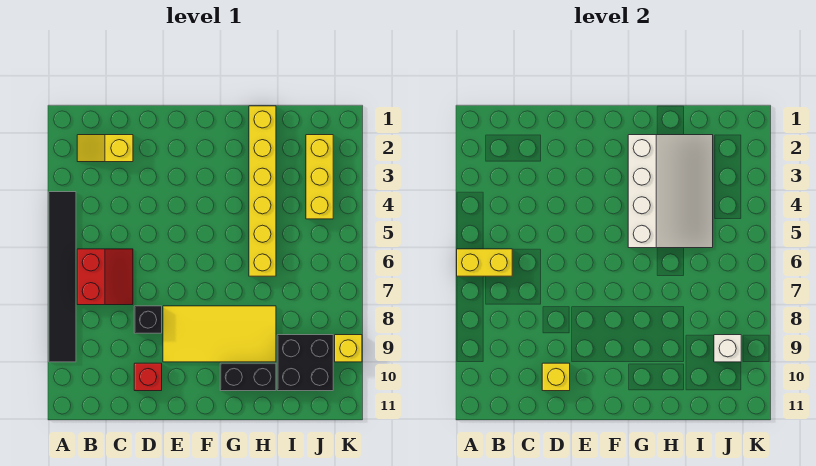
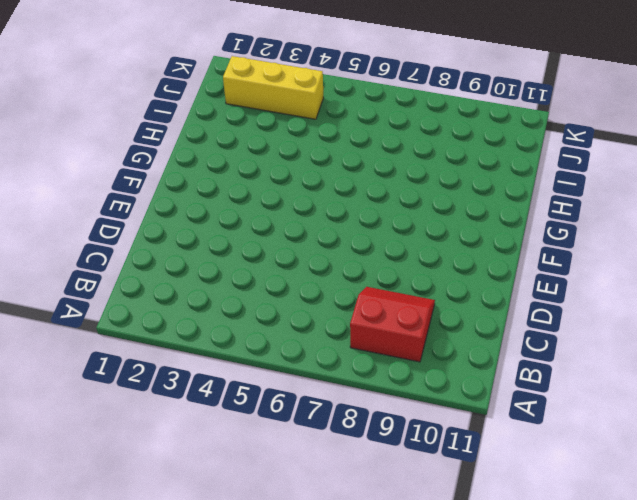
red slope B8:C9 level 1 top B -> red slope B6:C7 level 1 top B
none -> black tile A4:A9 level 1
none -> yellow slope B2:C2 level 1 top C
none -> black brick D8 level 1

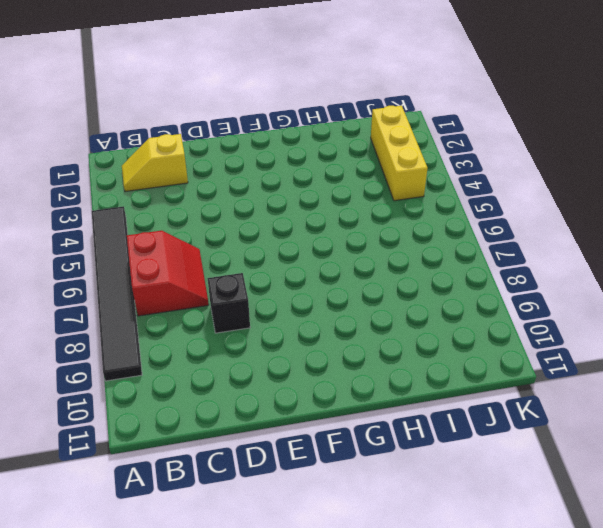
none -> red brick D10 level 1
none -> yellow tile E8:H9 level 1
none -> black brick G10:H10 level 1

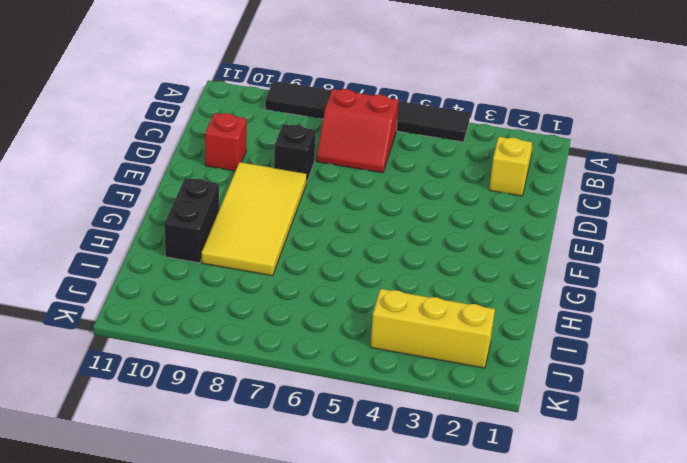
none -> yellow brick H1:H6 level 1
none -> black brick I9:J10 level 1
none -> yellow brick K9 level 1

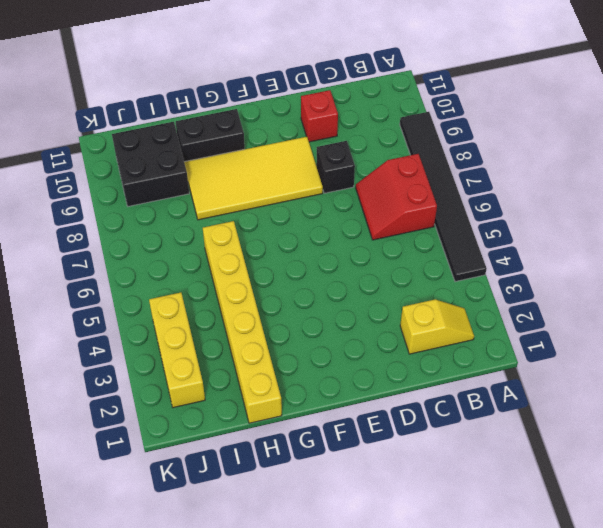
none -> yellow brick K9 level 1
none -> yellow brick A6:B6 level 2
none -> yellow brick D10 level 2

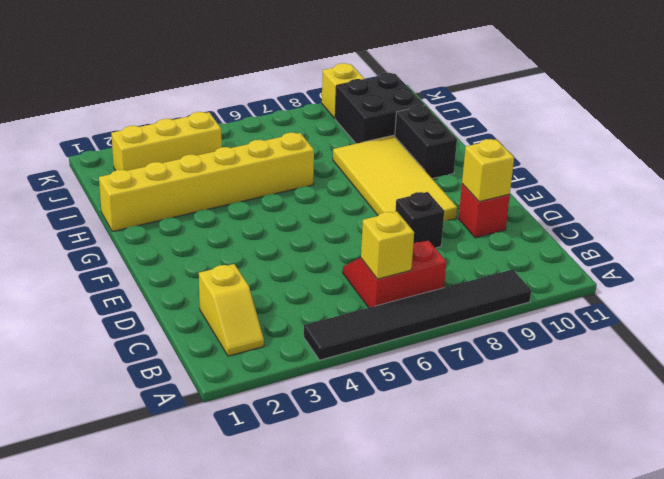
yellow brick B6 level 2 -> yellow brick A6:B6 level 2
none -> white slope G2:I5 level 2 top G
none -> white brick J9 level 2

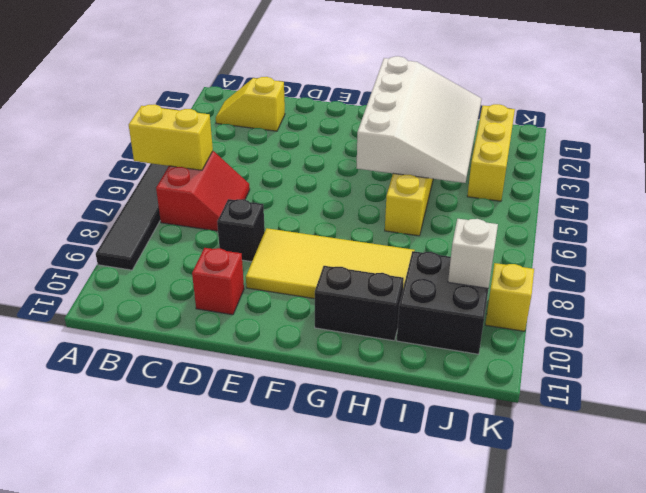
none -> yellow brick D10 level 2

